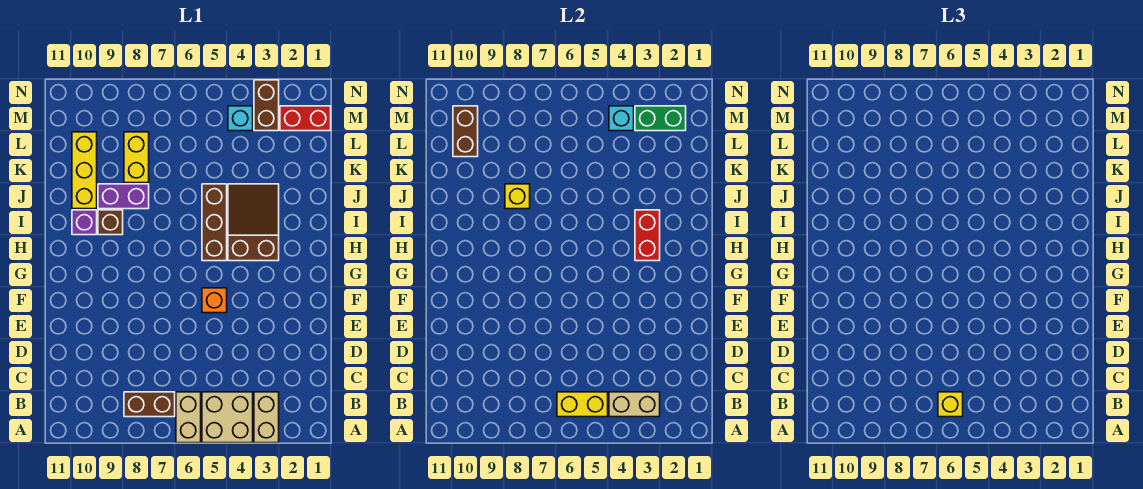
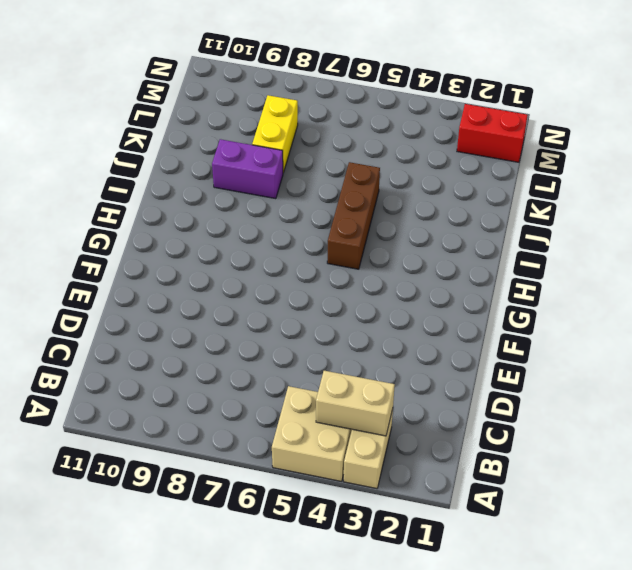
none -> tan brick A6:B6 level 1
none -> brown brick B7:B8 level 1
none -> orange brick F5 level 1

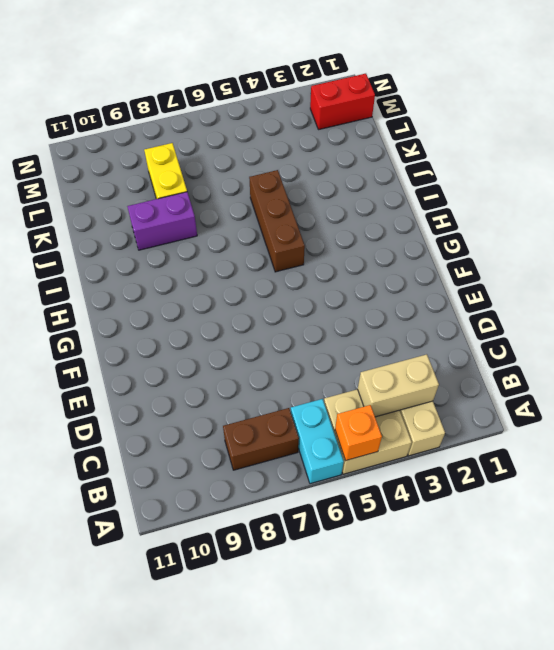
orange brick A5 level 2 -> orange brick F5 level 1
cyan brick A6:B6 level 1 -> tan brick A6:B6 level 1
none -> brown slope H3:J4 level 1 top H
none -> brown brick I9 level 1
none -> purple brick I10 level 1

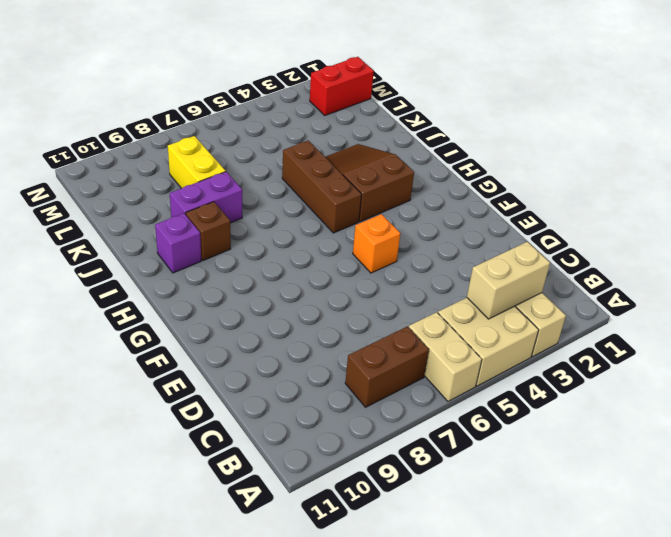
none -> yellow brick J10:L10 level 1
none -> brown brick M3:N3 level 1
none -> cyan brick M4 level 1

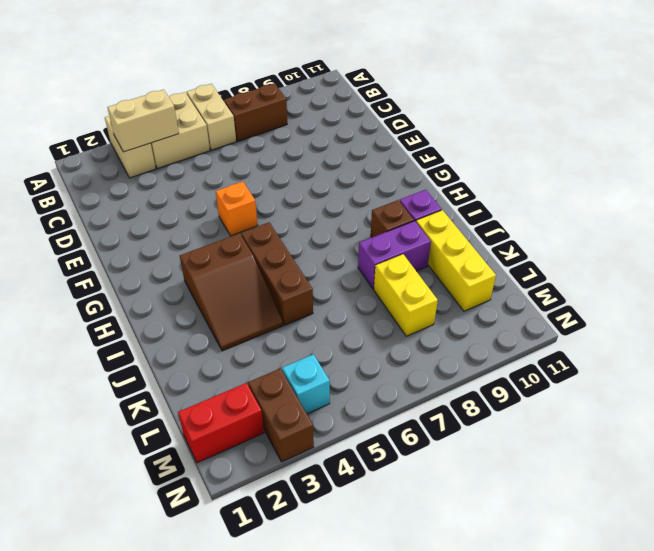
none -> yellow brick B5:B6 level 2
none -> red brick H3:I3 level 2
none -> yellow brick J8 level 2

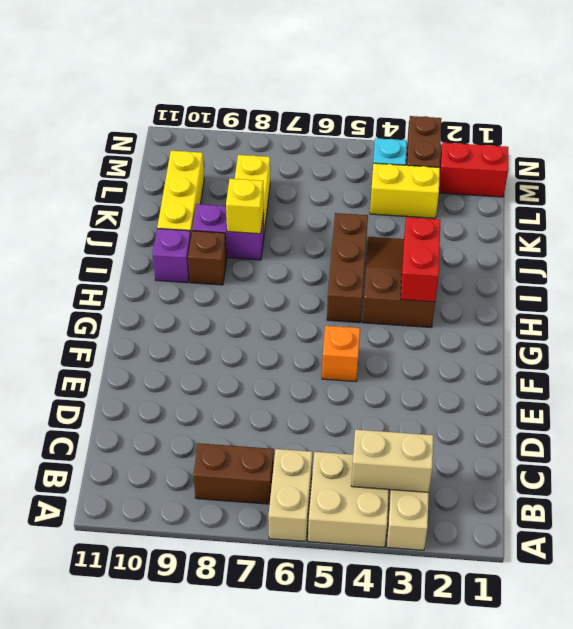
yellow brick L3:L4 level 1 -> yellow brick B5:B6 level 2
none -> brown brick L10:M10 level 2
none -> green brick M2:M3 level 2
none -> cyan brick M4 level 2

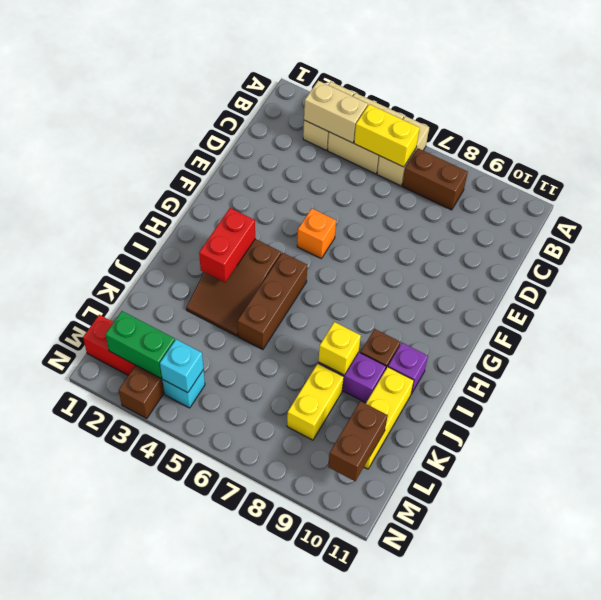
none -> yellow brick B6 level 3

